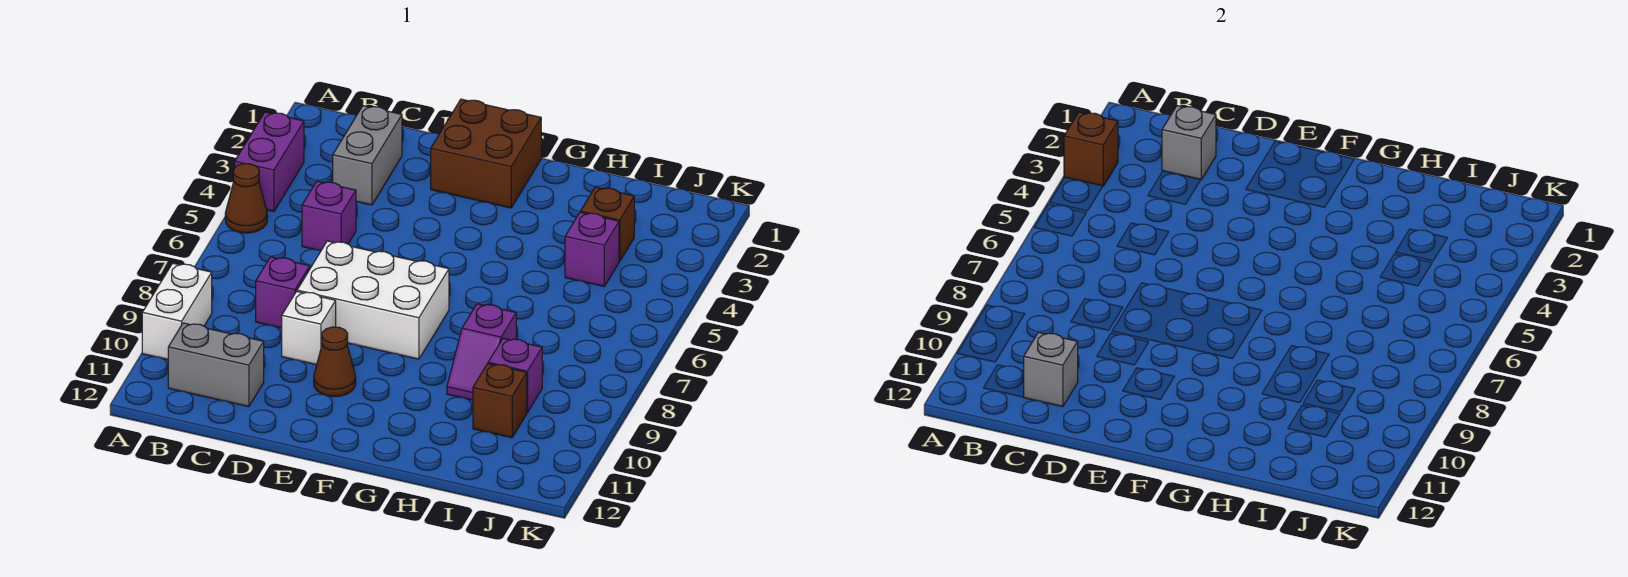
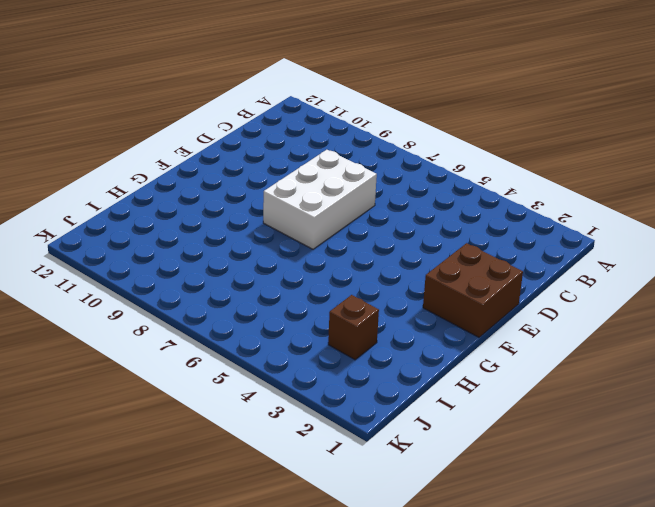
none -> purple brick A3:A4 level 1
none -> brown cone A5 level 1
none -> white brick A9:A10 level 1

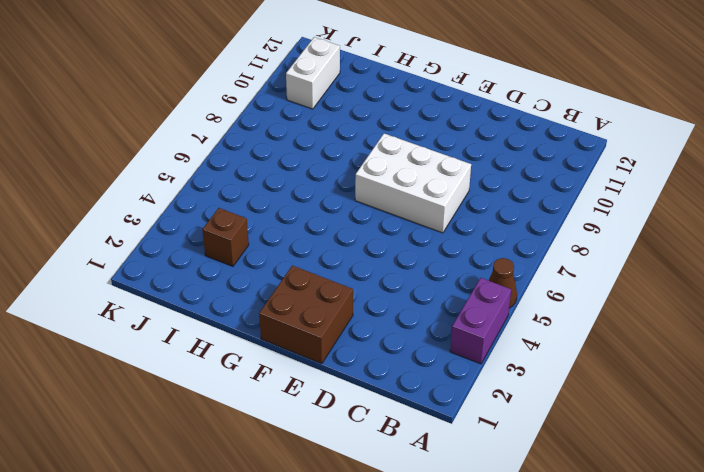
white brick J10:J11 level 1 -> white brick A9:A10 level 1
none -> grey brick B11:C11 level 1
none -> grey brick C2:C3 level 1
none -> purple brick C5 level 1

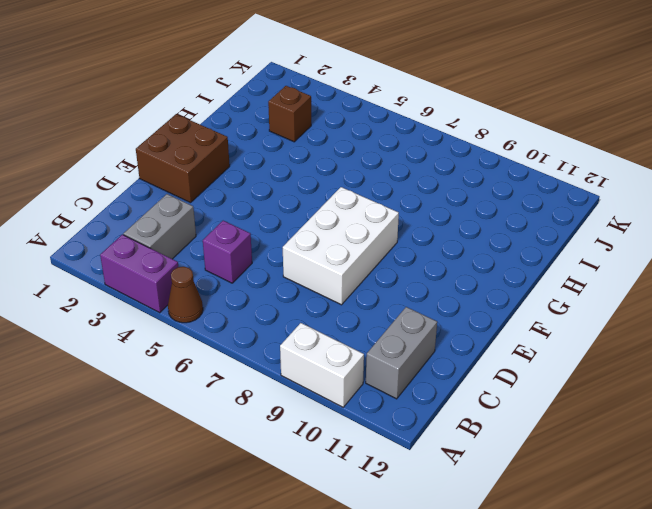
grey brick B3:C3 level 1 -> grey brick C2:C3 level 1
none -> purple brick C8 level 1
none -> white brick D9 level 1
none -> brown cone E10 level 1

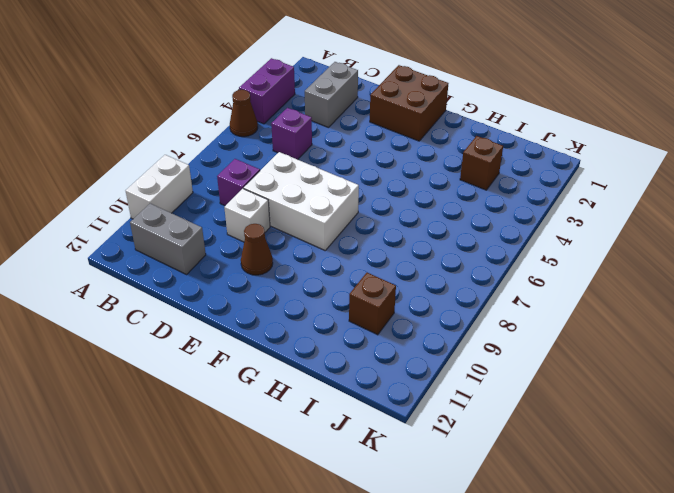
none -> purple slope H8:H9 level 1 top 8
none -> purple brick I4 level 1
none -> purple brick I9 level 1

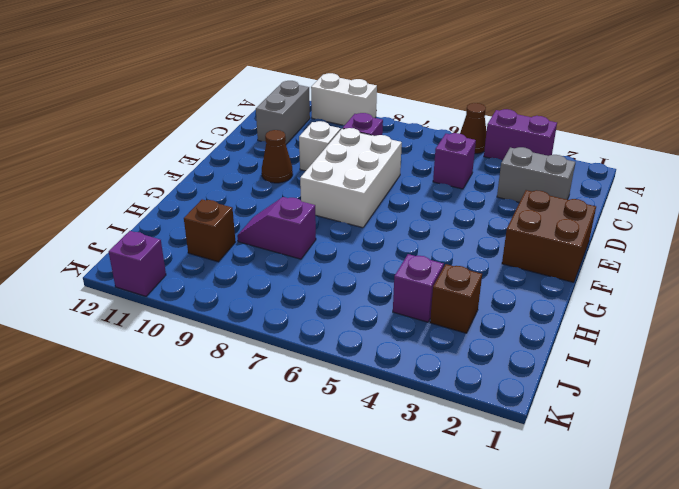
purple brick K11 level 1 -> purple brick I9 level 1
none -> brown brick A3 level 2
none -> grey brick C2 level 2
none -> grey brick C11 level 2

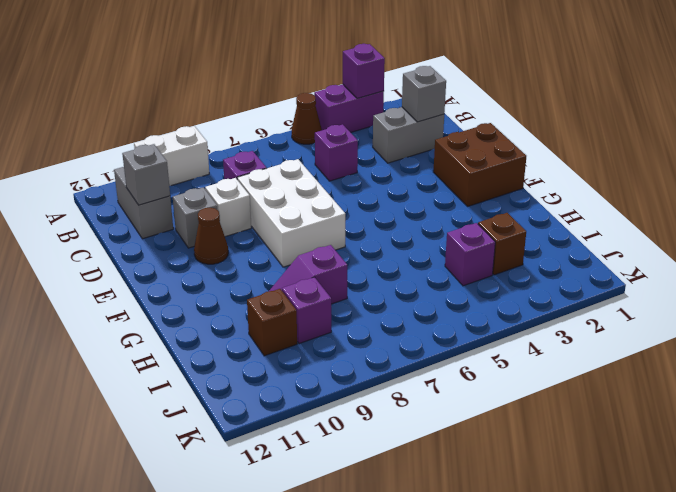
purple brick A3 level 2 -> brown brick A3 level 2
grey brick D10 level 1 -> none

